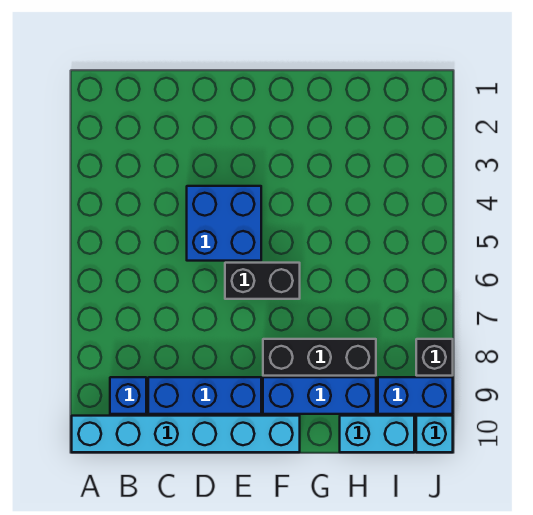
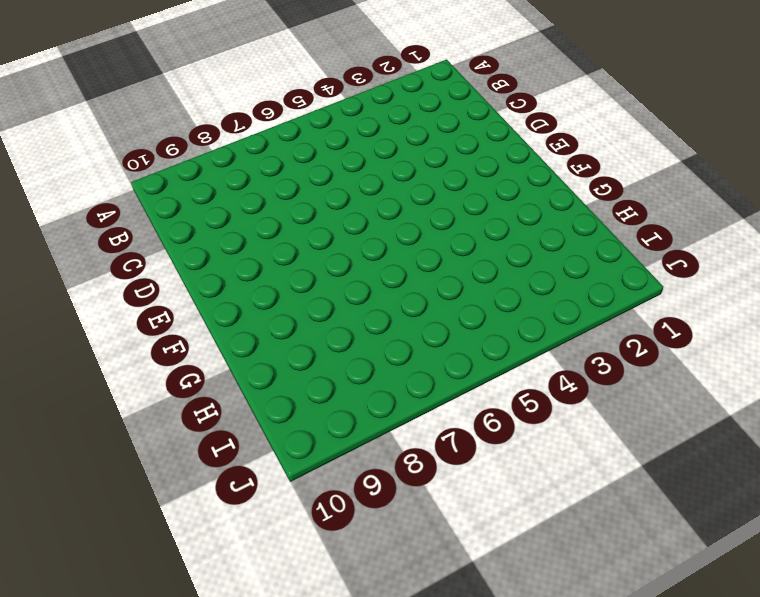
none -> cyan brick A10:F10 level 1
none -> blue brick B9 level 1

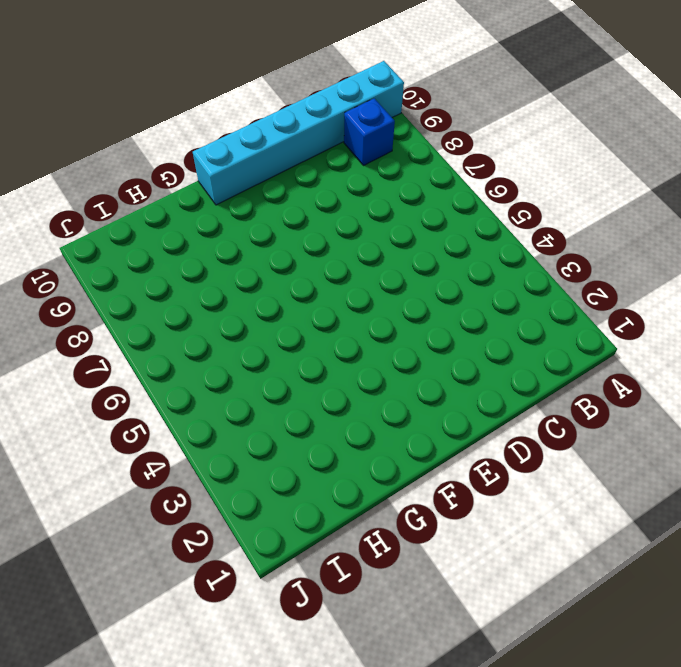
none -> blue brick C9:E9 level 1
none -> blue brick D4:E5 level 1

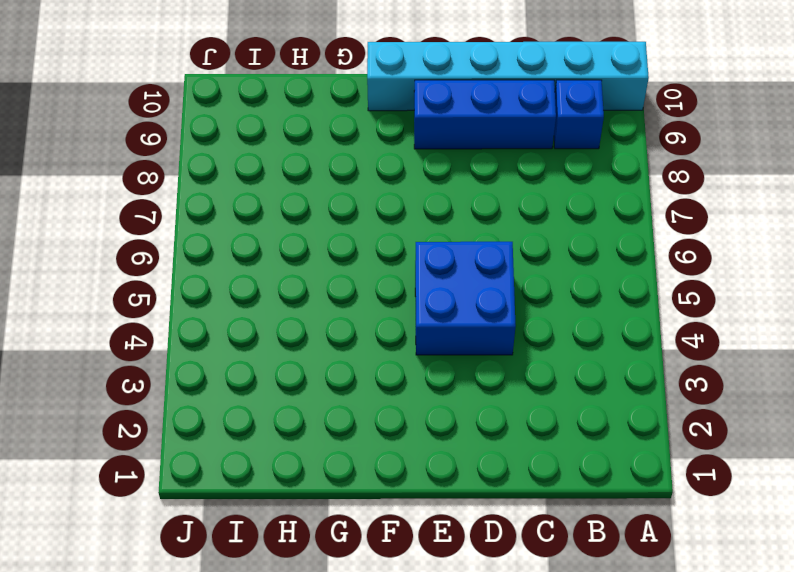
none -> black brick E6:F6 level 1
none -> black brick F8:H8 level 1

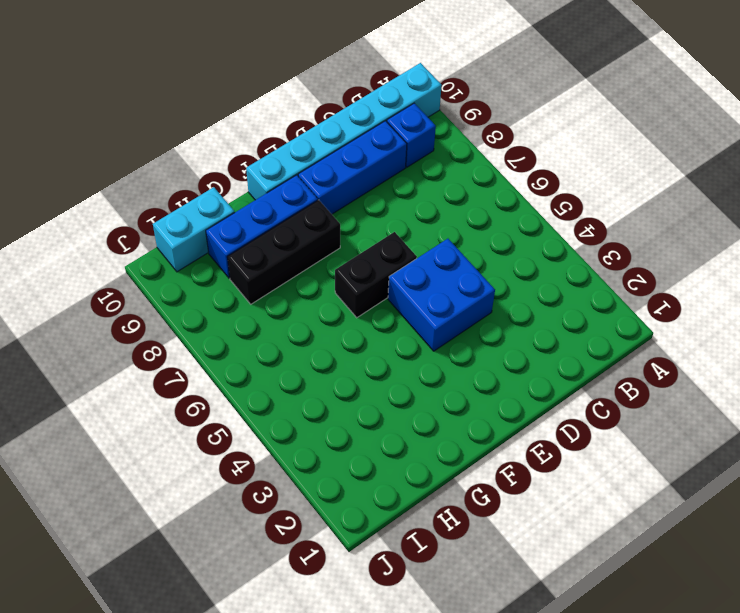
none -> blue brick I9:J9 level 1
none -> black brick J8 level 1

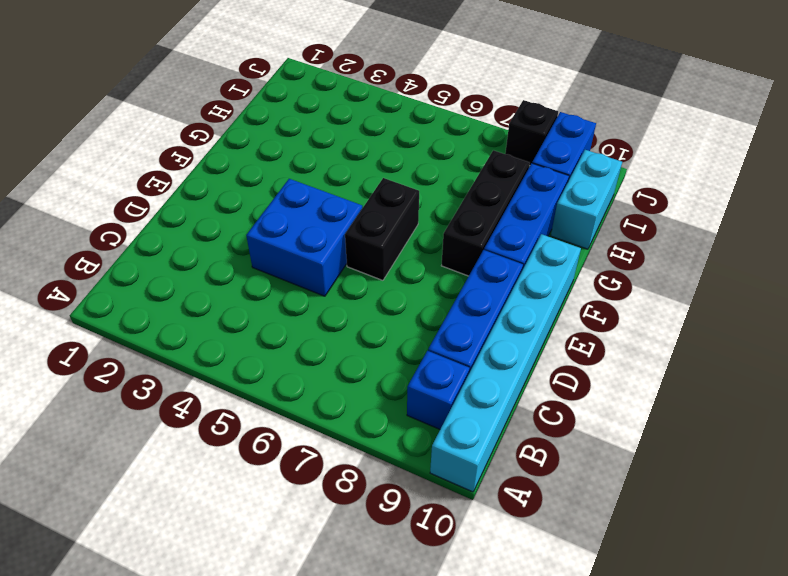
none -> cyan brick J10 level 1

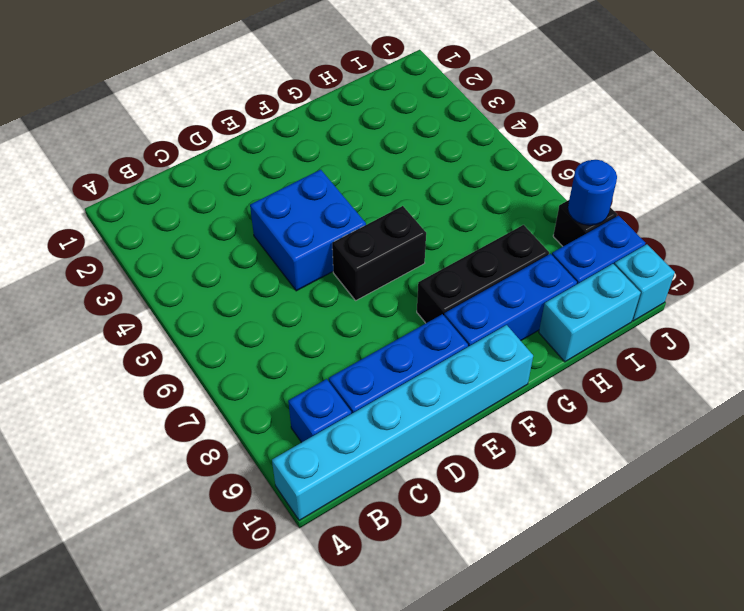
blue round brick J8 level 2 -> none

